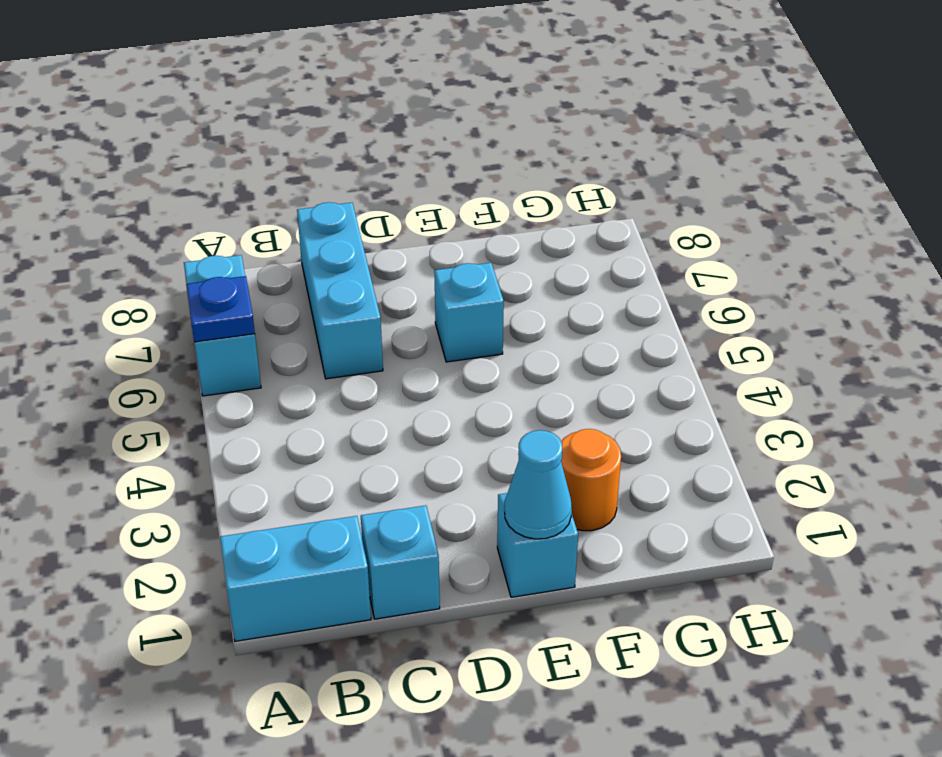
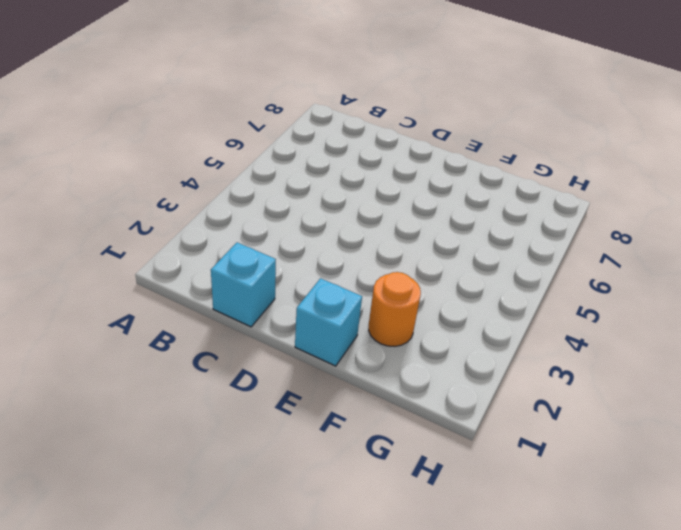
none -> cyan brick A1:B1 level 1
none -> cyan brick A6:A7 level 1

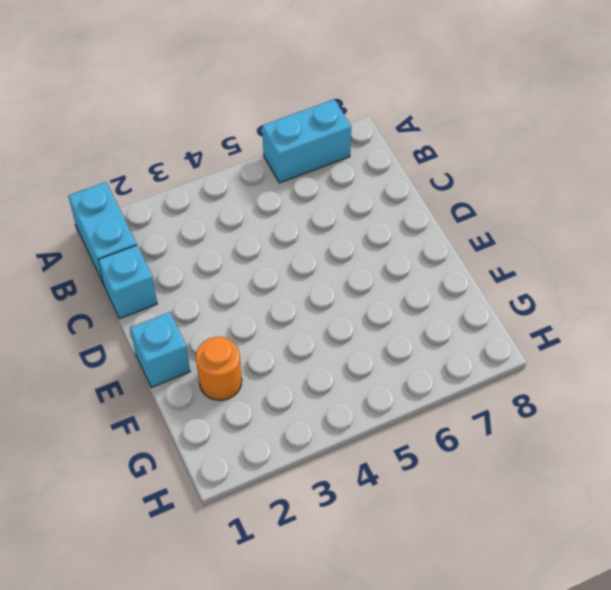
none -> cyan brick C6:C8 level 1
none -> cyan brick E6 level 1

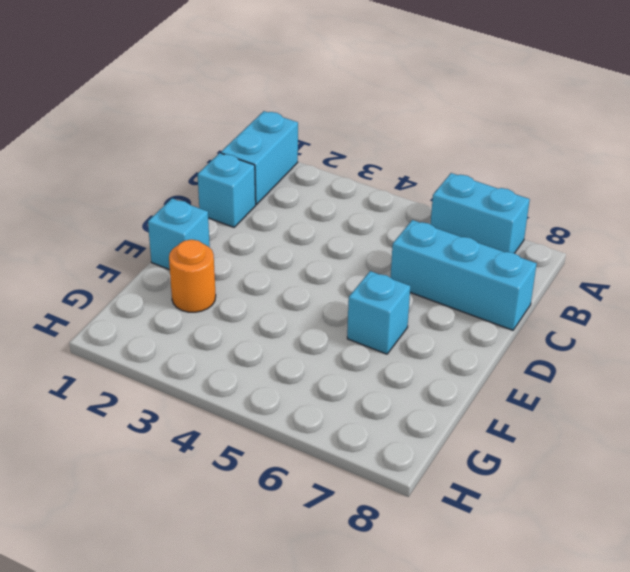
none -> blue plate A6 level 2
none -> cyan cone E1 level 2

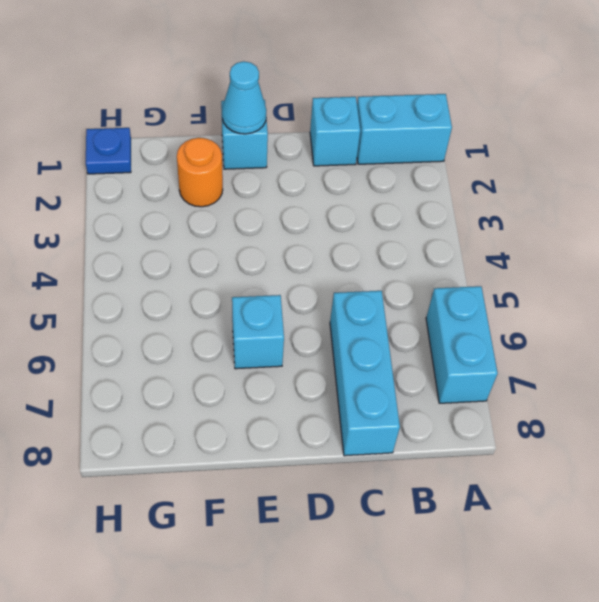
blue plate H1 level 1 -> blue plate A6 level 2

